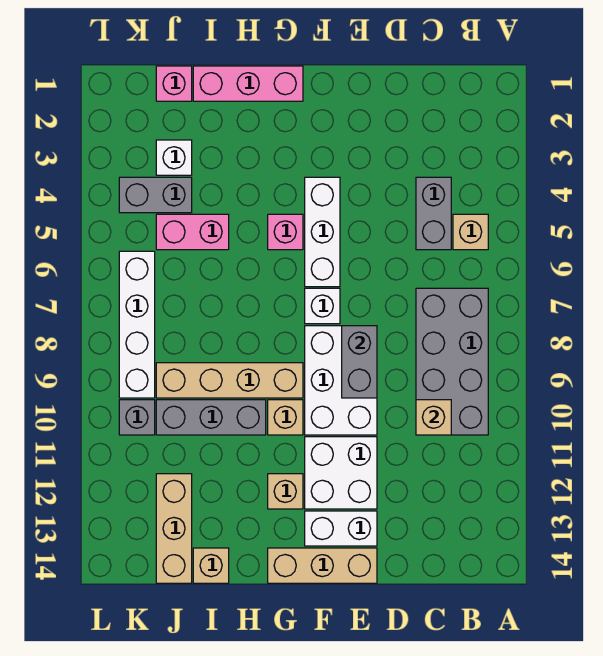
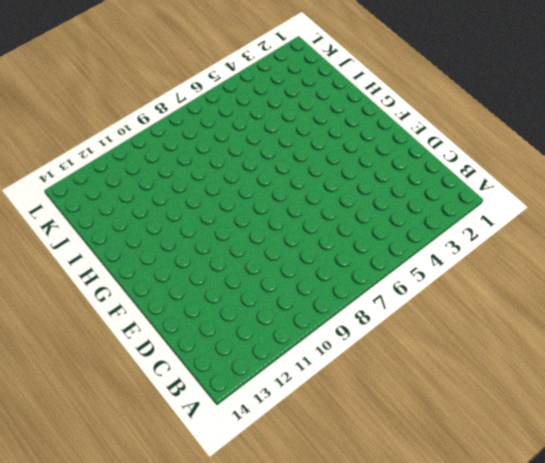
none -> tan brick B5 level 1
none -> grey brick B7:C10 level 1
none -> grey brick C4:C5 level 1

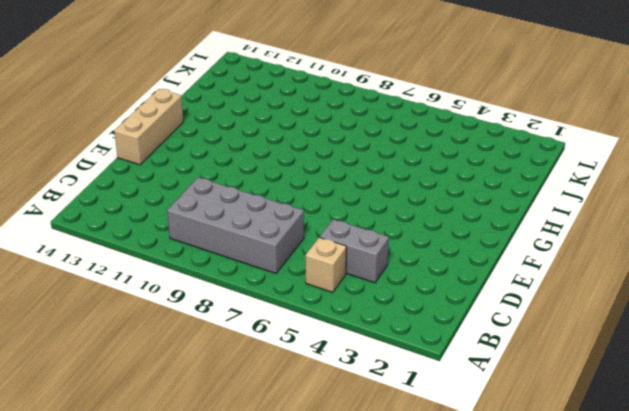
none -> white brick E8:F10 level 1
none -> white brick E11:F12 level 1
none -> white brick E13:F13 level 1

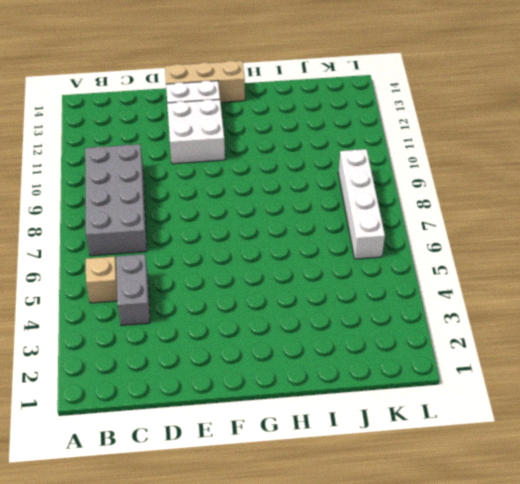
none -> white brick E8:F10 level 1
none -> white brick F4:F6 level 1
none -> white brick F7 level 1

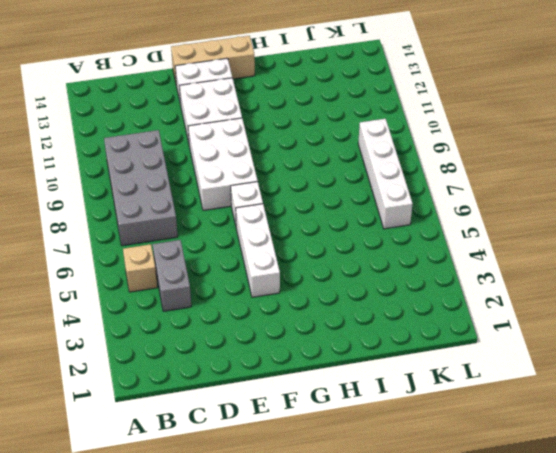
none -> pink brick G1:I1 level 1
none -> pink brick G5 level 1
none -> tan brick G9:J9 level 1

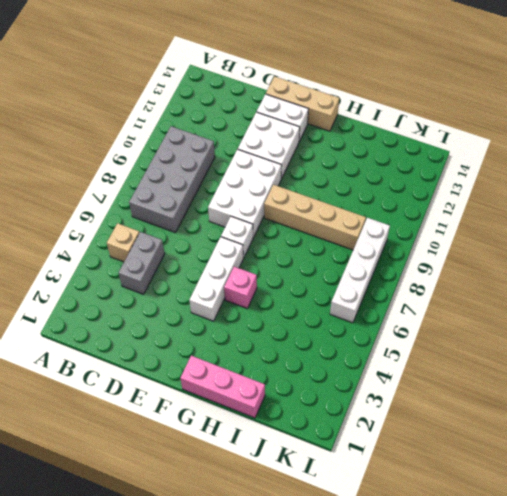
none -> tan brick G10 level 1
none -> tan brick G12 level 1
none -> grey brick H10:J10 level 1

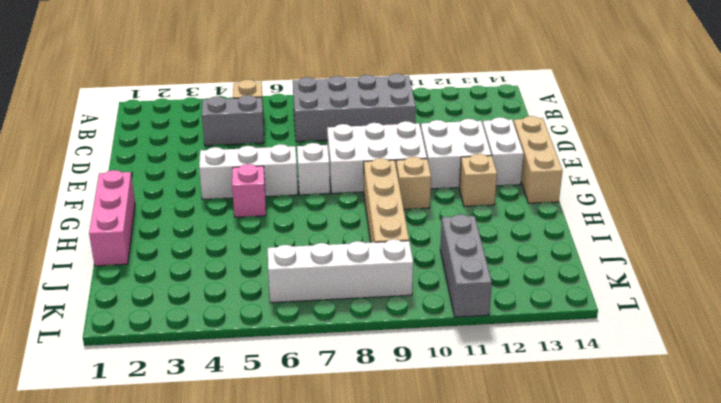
grey brick J11:L11 level 1 -> grey brick H10:J10 level 1
none -> pink brick I5:J5 level 1
none -> tan brick I14 level 1
none -> pink brick J1 level 1

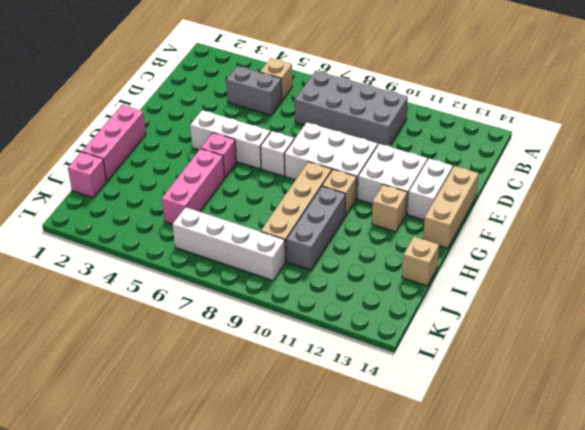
pink brick H5:J5 level 1 -> pink brick I5:J5 level 1
none -> white brick J3 level 1
none -> grey brick J4:K4 level 1
none -> tan brick J12:J14 level 1

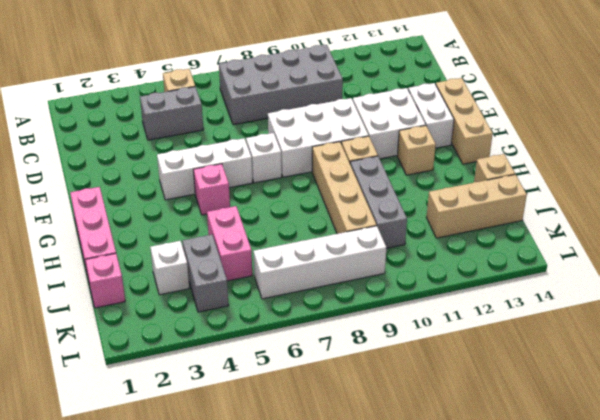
none -> grey brick K10 level 1
none -> tan brick C10 level 2
none -> grey brick E8:E9 level 2

